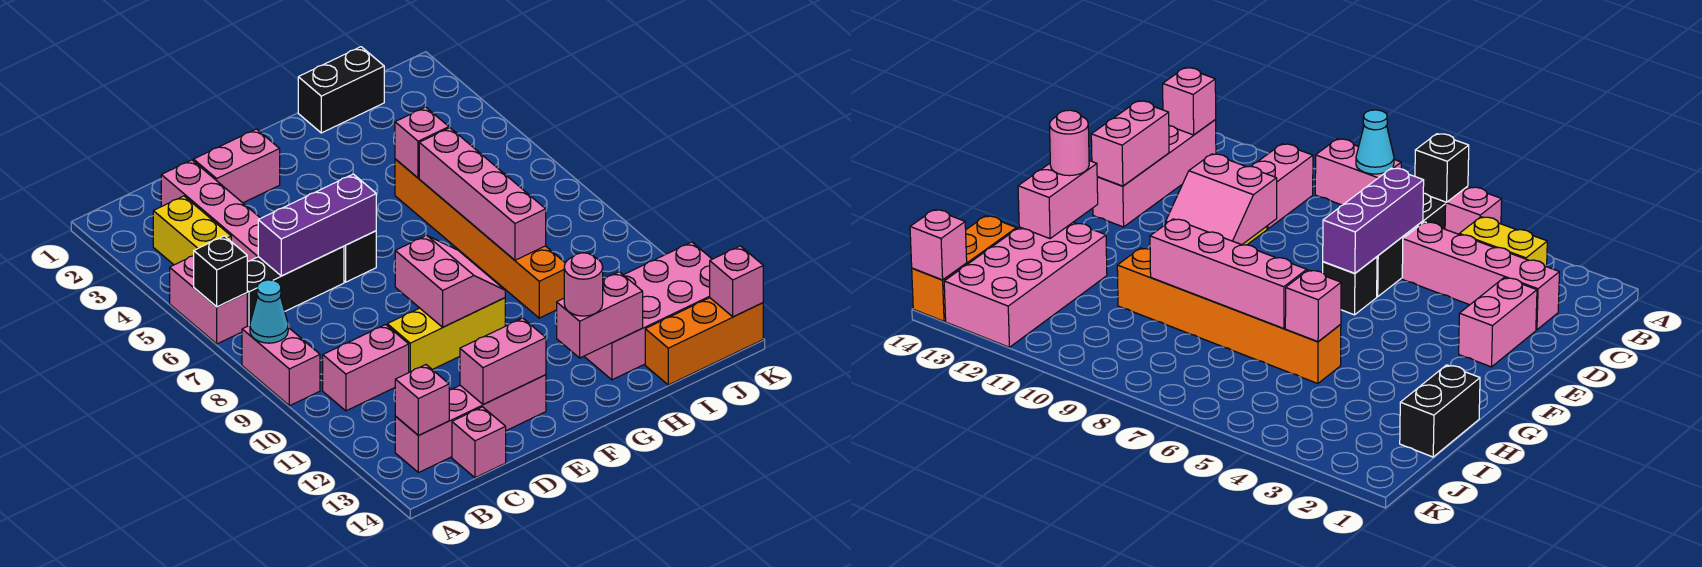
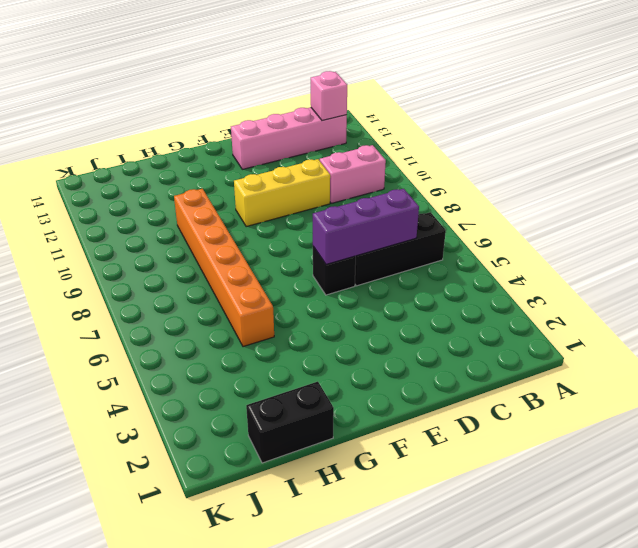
none -> pink brick A5:A6 level 1
none -> pink brick A8:A9 level 1
none -> yellow brick B3:B4 level 1

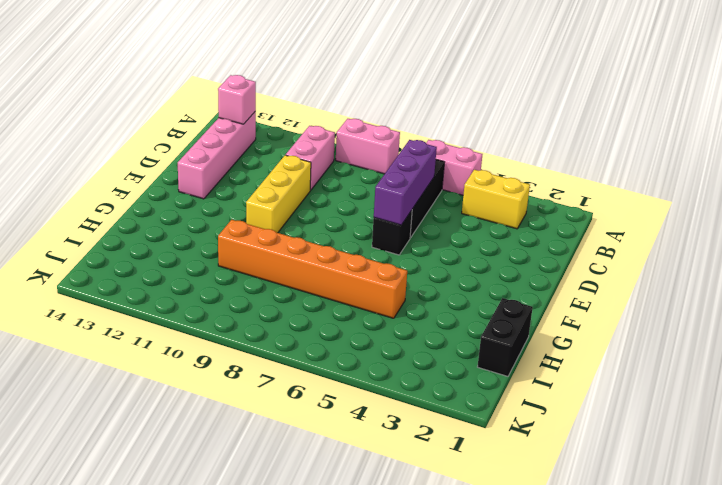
none -> pink brick C2:C5 level 1
none -> pink brick C14 level 1
none -> pink brick D2:E2 level 1

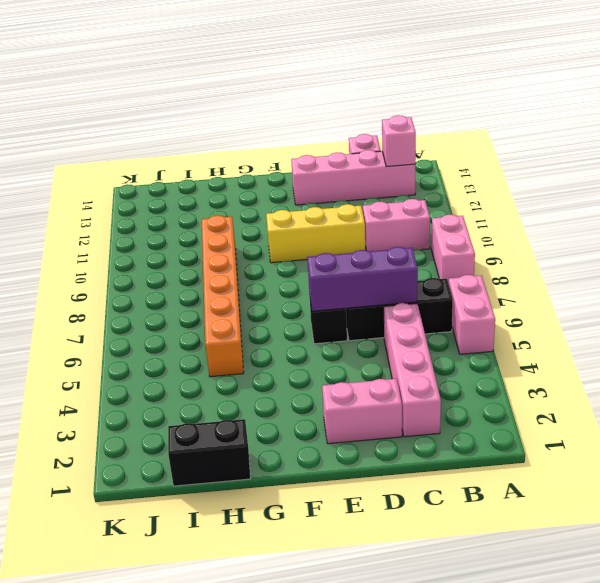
none -> yellow brick B3:B4 level 1
none -> pink brick H12:K13 level 1
none -> orange brick I14:K14 level 1

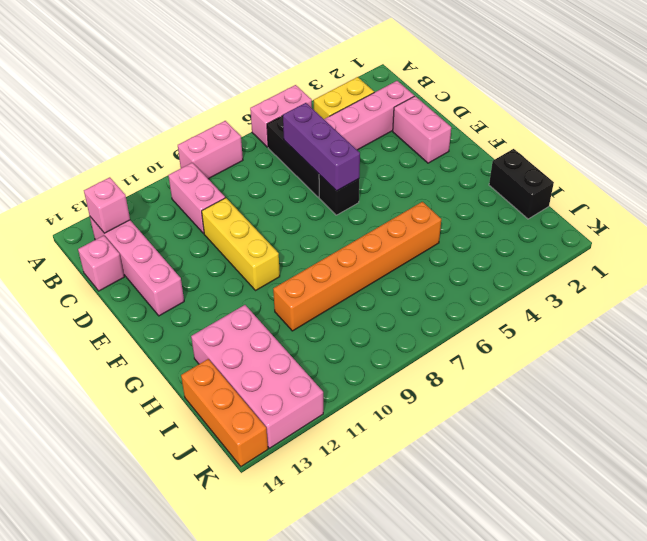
none -> black brick A6 level 2
none -> cyan cone A8 level 2
none -> pink brick D13:E13 level 2

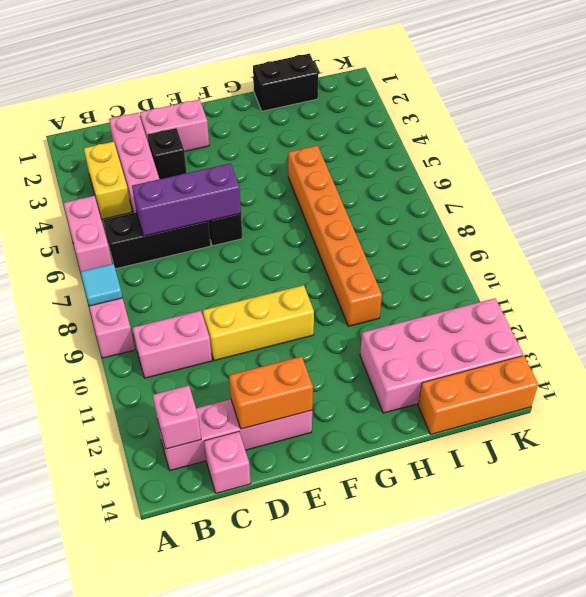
cyan tile A8 level 2 -> cyan cone A8 level 2
black brick D3 level 1 -> black brick A6 level 2
orange brick D13:E13 level 2 -> pink brick D13:E13 level 2
none -> pink slope E9:F10 level 2 top E
none -> pink brick G13:H13 level 2
none -> pink brick H5 level 2

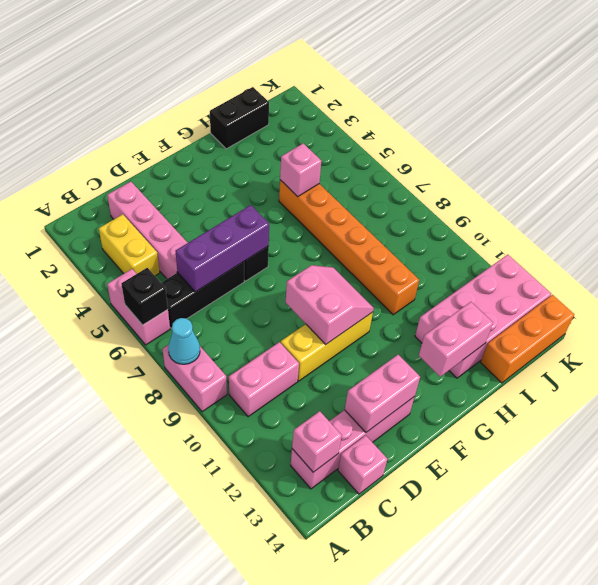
none -> pink brick D2:E2 level 1
none -> pink brick H6:H9 level 2
none -> pink brick K14 level 2

